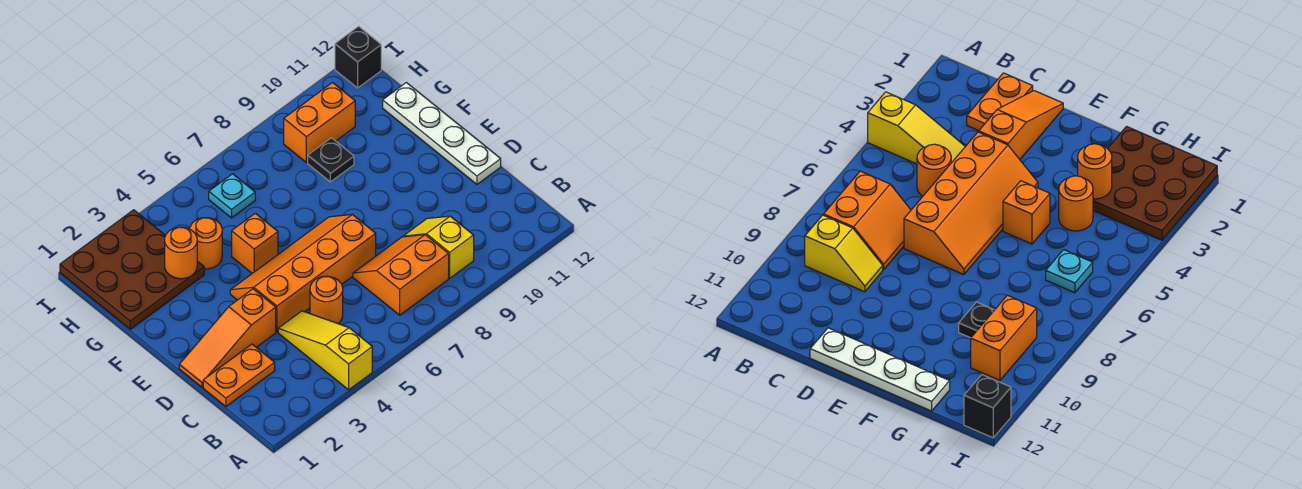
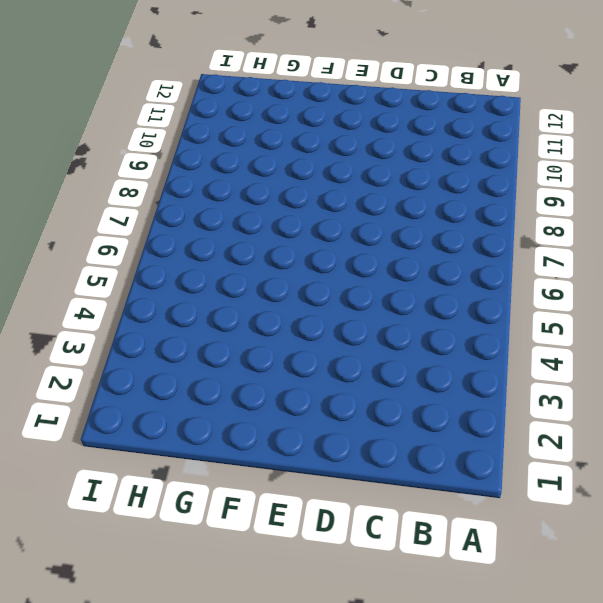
none -> yellow slope A4:C4 level 1 top A
none -> orange slope B7:C8 level 1 top B
none -> yellow slope B9:C9 level 1 top B

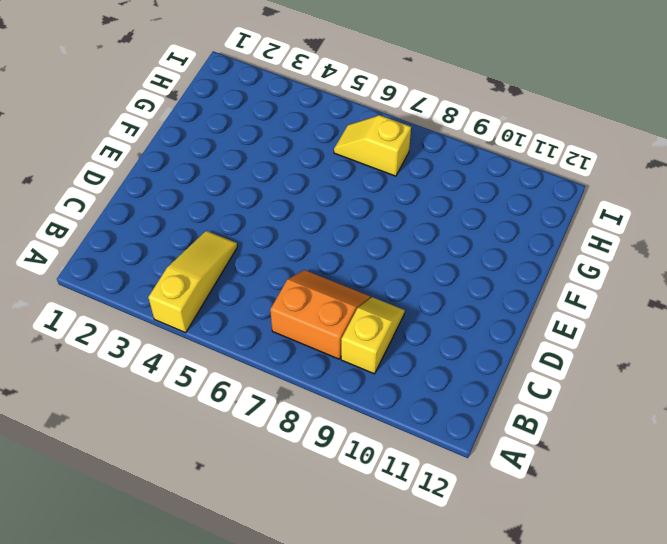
yellow slope H6:H7 level 1 top 7 -> cyan plate H6 level 1
none -> orange plate C1:C2 level 1
none -> orange round brick C5 level 1
none -> orange slope D1:D3 level 1 top 3

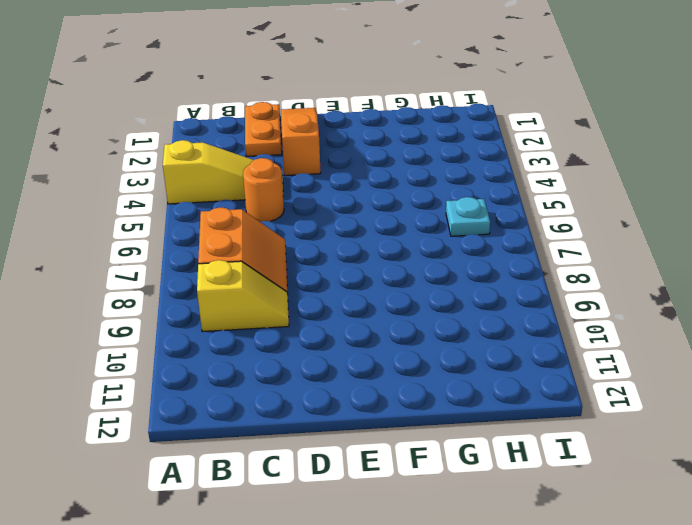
none -> orange slope D4:E7 level 1 top D
none -> white plate D12:G12 level 1
none -> orange brick F5 level 1

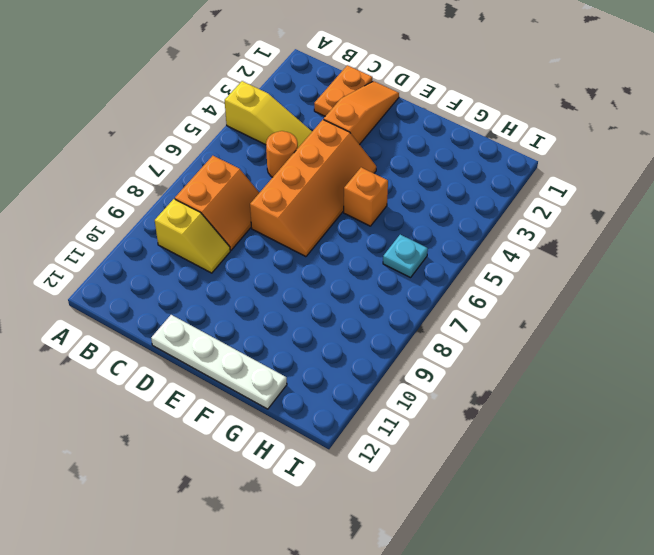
none -> brown plate G1:I3 level 1
none -> orange round brick G4 level 1
none -> black plate G9 level 1

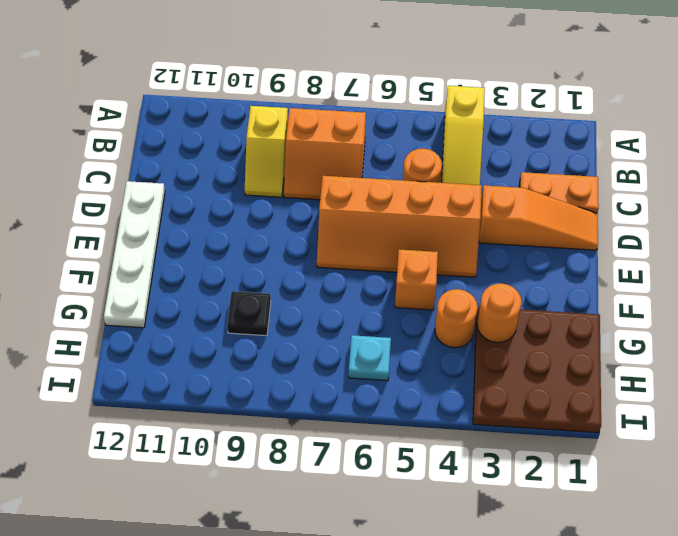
none -> orange brick H9:H10 level 1
none -> black brick I12 level 1

